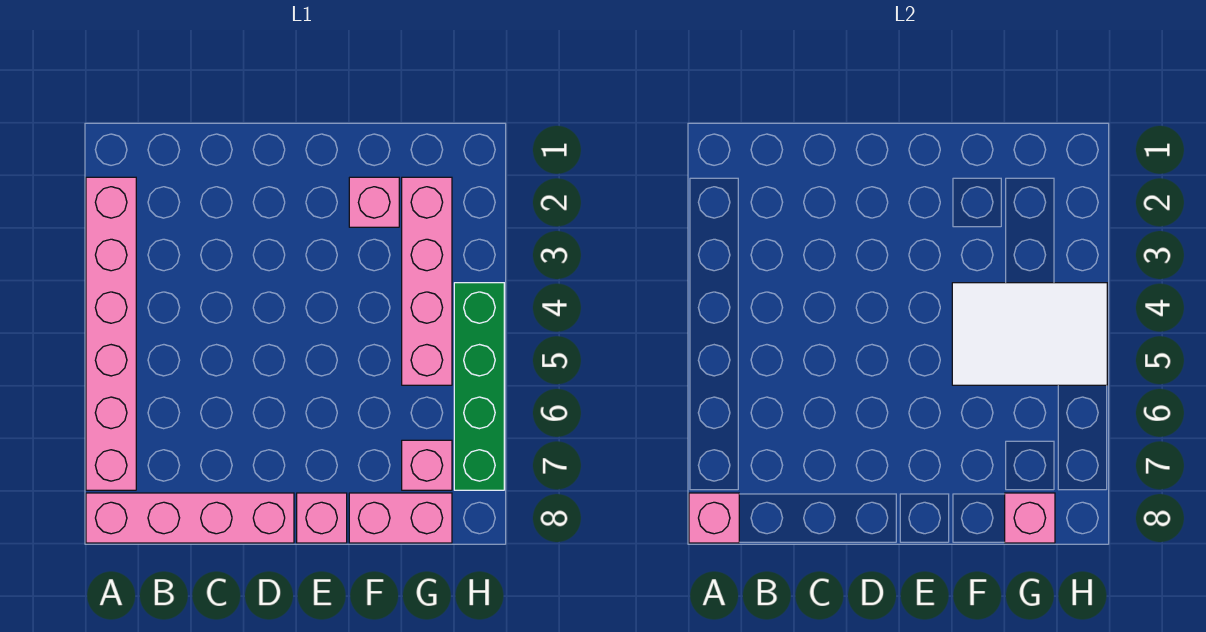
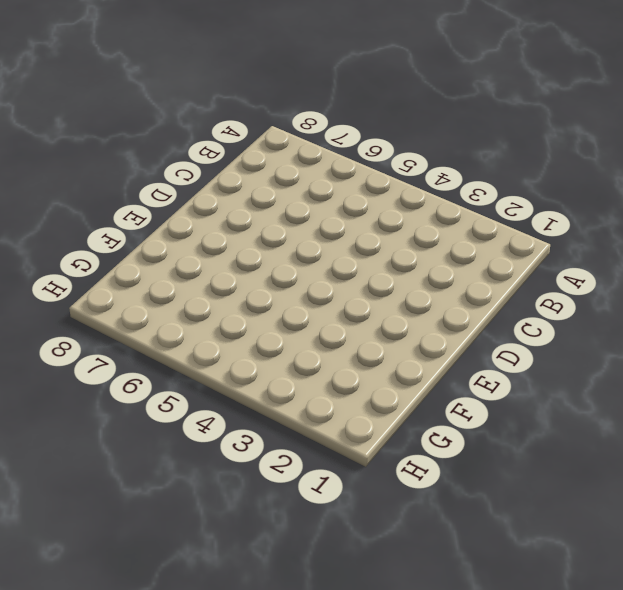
none -> pink brick A2:A7 level 1
none -> pink brick A8:D8 level 1

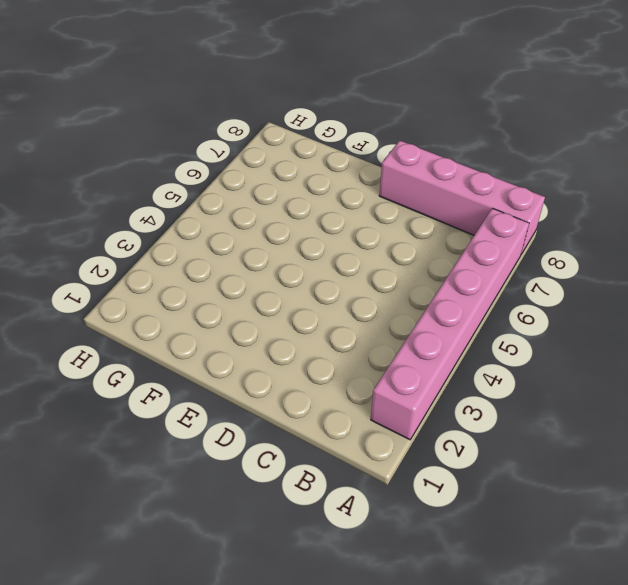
none -> pink brick E8 level 1
none -> pink brick F2 level 1

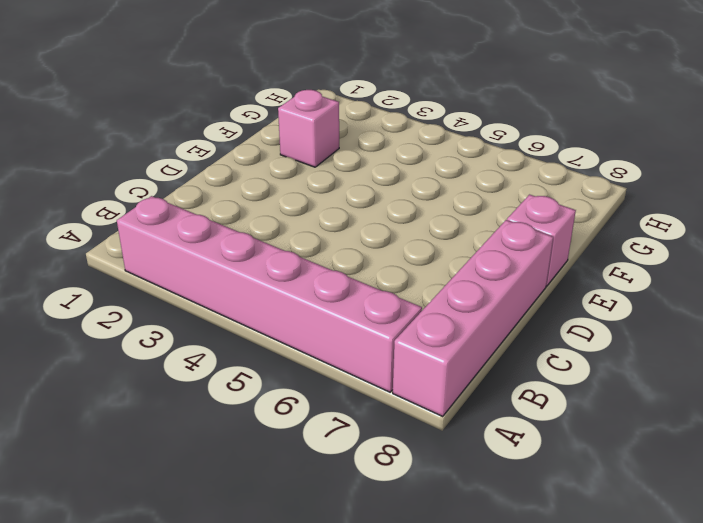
none -> pink brick F8:G8 level 1
none -> pink brick G2:G5 level 1

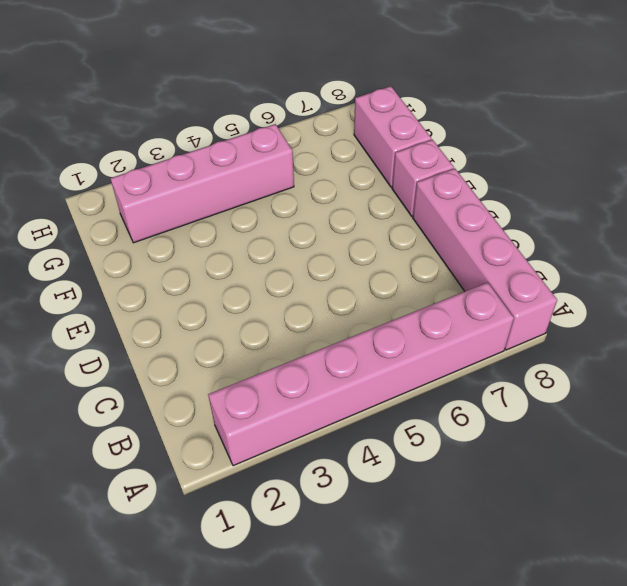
none -> pink brick F2 level 1
none -> pink brick G7 level 1

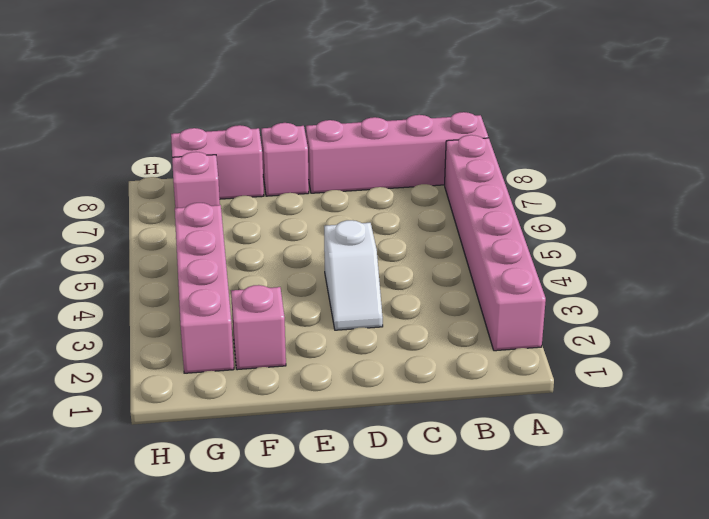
white slope D3:D4 level 1 top 4 -> none
none -> green brick H4:H7 level 1
none -> pink brick A8 level 2

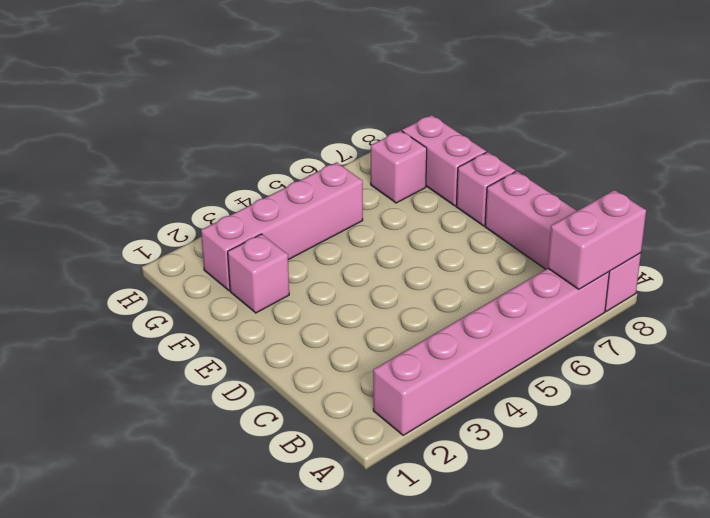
pink brick A7:A8 level 2 -> pink brick A8 level 2
none -> green brick H4:H7 level 1
none -> white tile F4:H5 level 2

